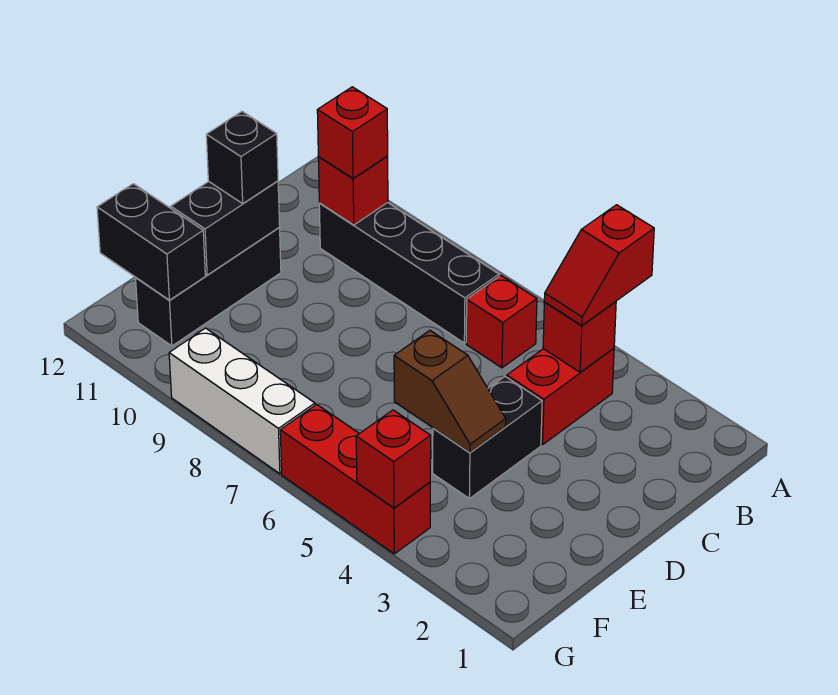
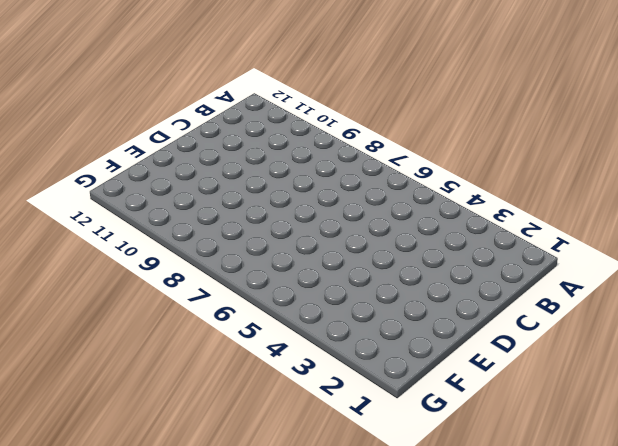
none -> red brick B4:C4 level 1
none -> red brick B6 level 1
none -> black brick B7:B10 level 1

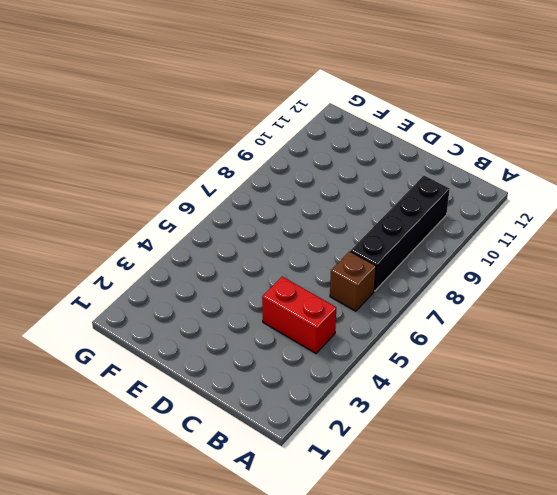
brown brick B6 level 1 -> red brick B6 level 1
none -> black brick D4:E4 level 1
none -> black brick D11:F11 level 1
none -> red brick G4:G6 level 1

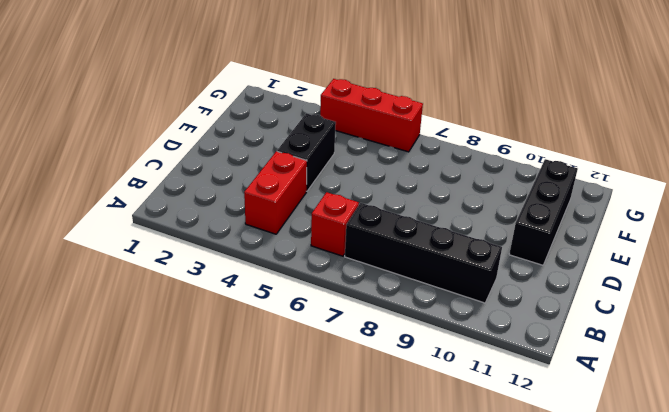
none -> white brick G7:G9 level 1
none -> red brick B4 level 2
none -> red brick B10 level 2

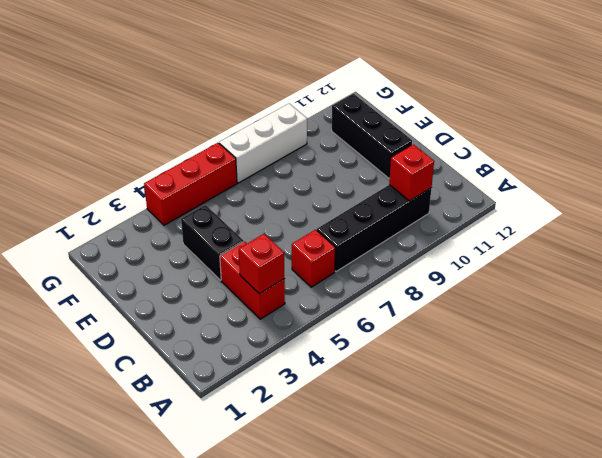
none -> black brick D11:E11 level 2
none -> brown slope E4:E5 level 2 top 5
none -> black brick F11:F12 level 2

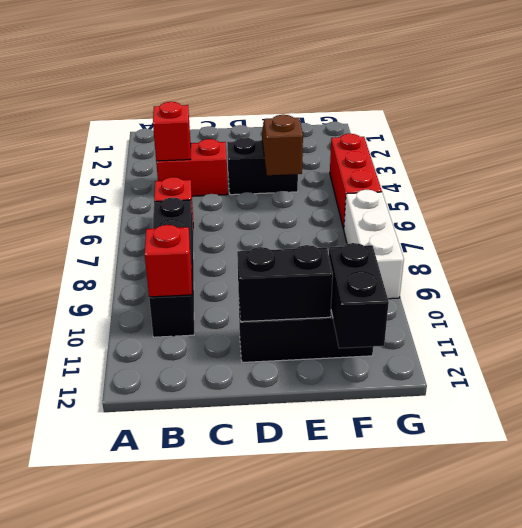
none -> red brick G4 level 2
none -> red slope A4:B4 level 3 top A
none -> red brick B10 level 3

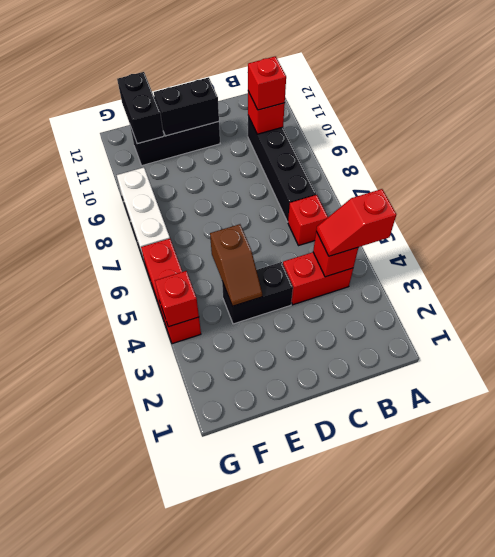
none -> black brick D11 level 3

